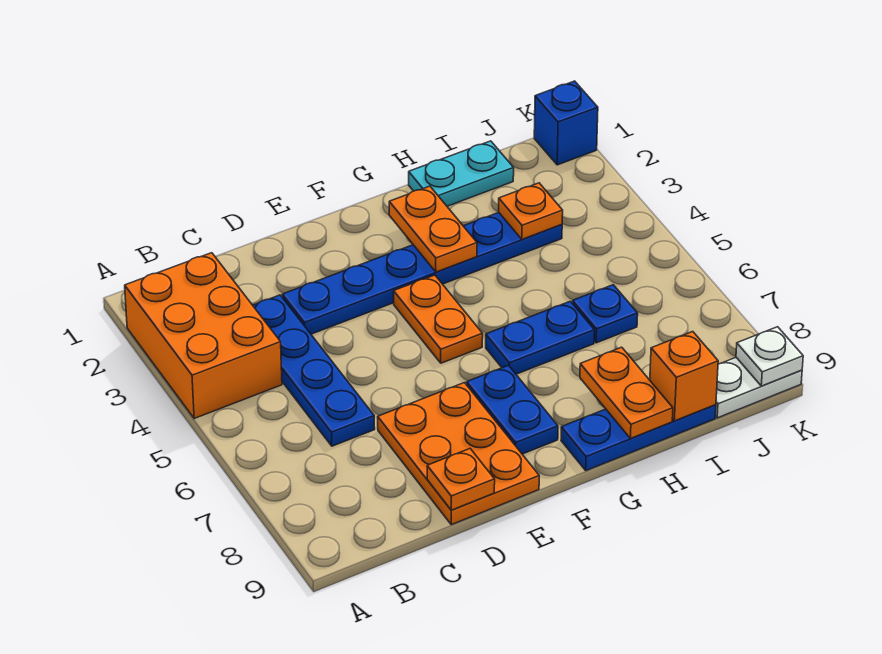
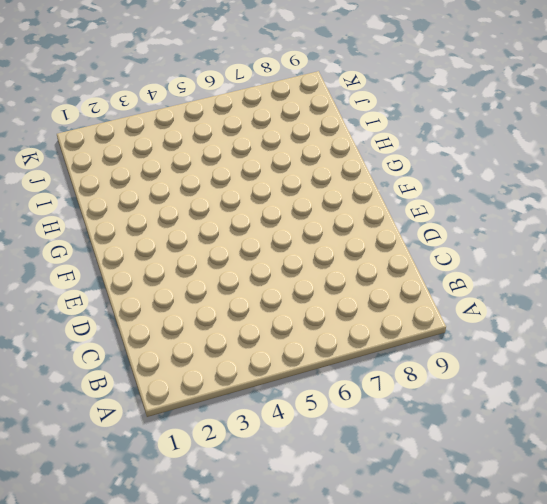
none -> orange brick A2:B4 level 1
none -> blue plate C3:C6 level 1
none -> blue plate D3:I3 level 1

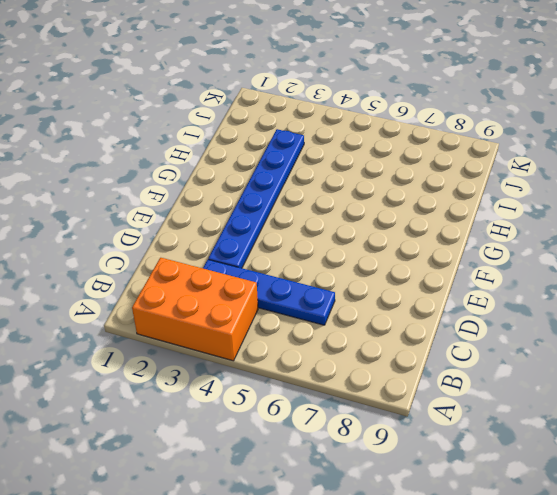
none -> orange plate D7:E9 level 1
none -> orange plate F4:F5 level 1
none -> blue plate F7:F8 level 1

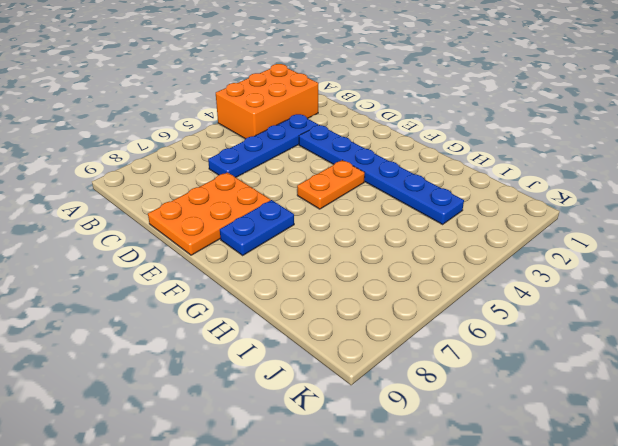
none -> blue plate G6:H6 level 1
none -> blue plate G9:I9 level 1
none -> cyan plate H1:I1 level 1

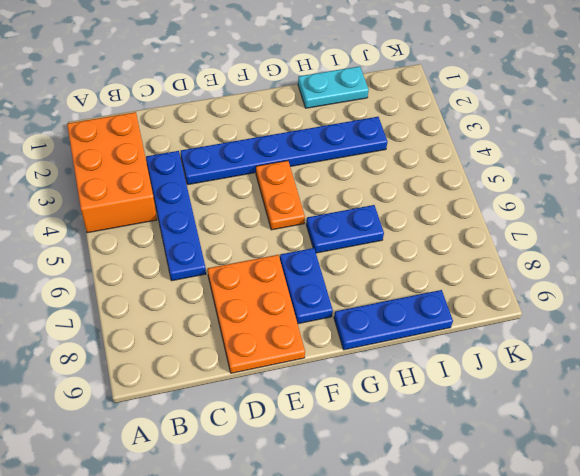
none -> blue plate I6 level 1
none -> white plate J9:K9 level 1
none -> blue brick K1 level 1

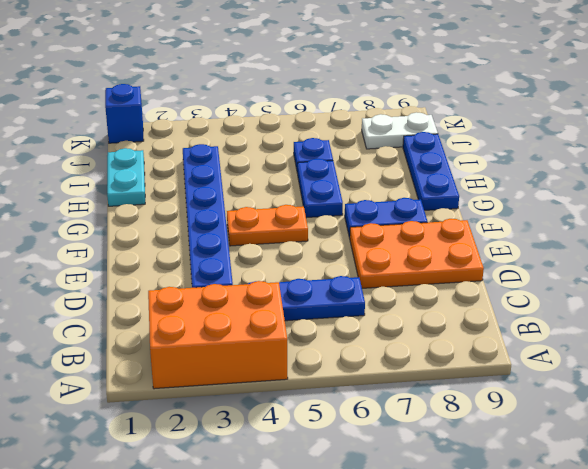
white plate J8:J9 level 1 -> white plate J9:K9 level 1
none -> orange plate D9 level 2
none -> orange plate G2:G3 level 2
none -> orange plate H8:H9 level 2

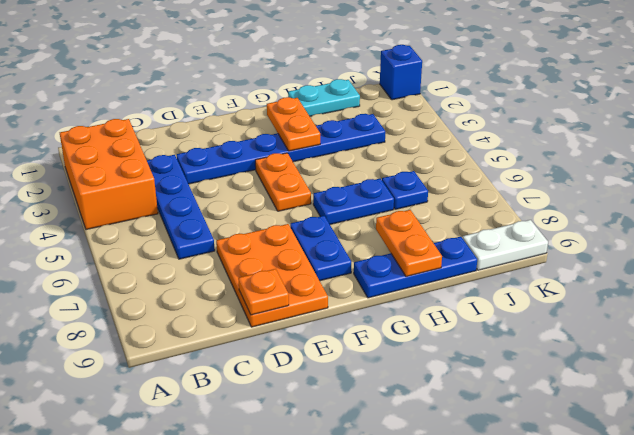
none -> orange plate I3 level 2
none -> orange brick I9 level 2
none -> white plate K9 level 2

